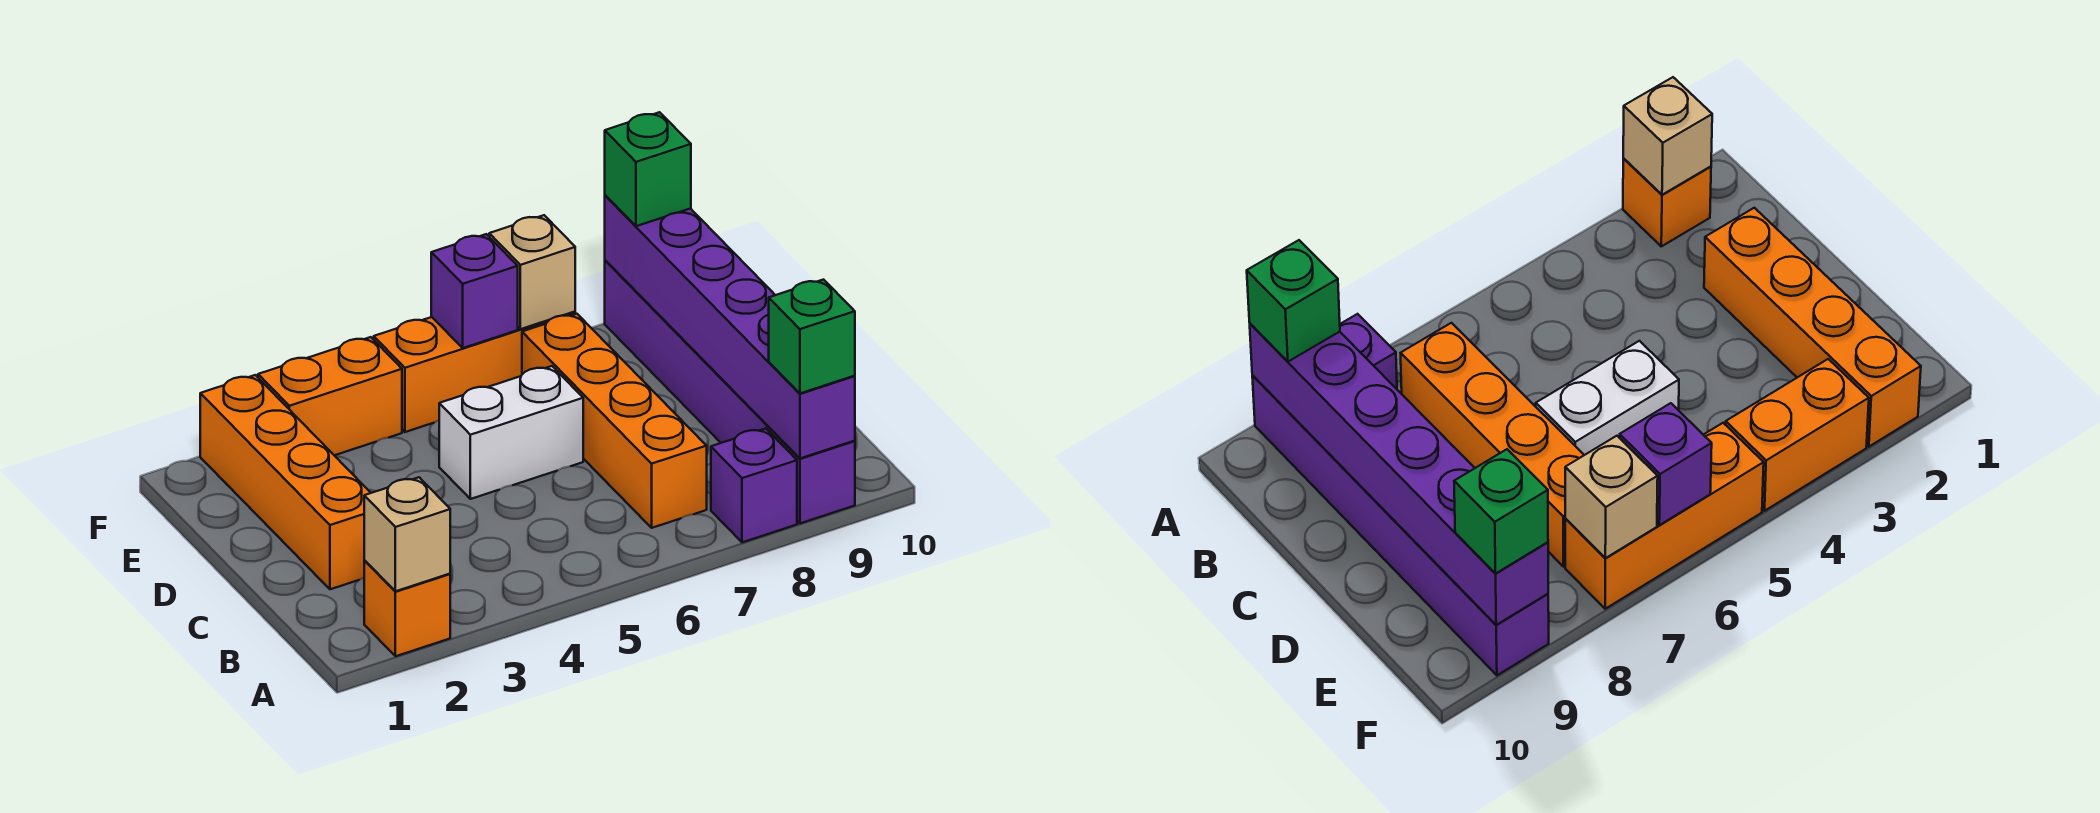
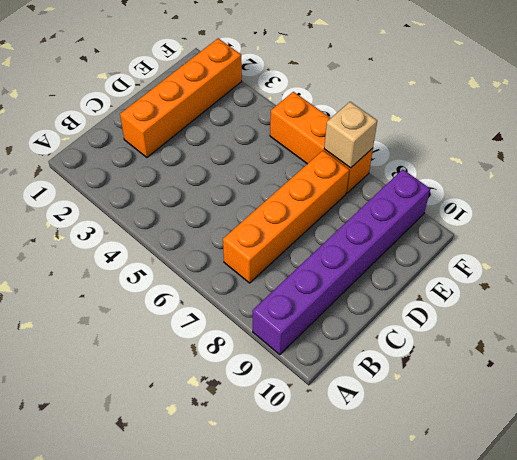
none -> orange brick A2 level 1
none -> purple brick A8 level 1
none -> white brick D5:D6 level 1

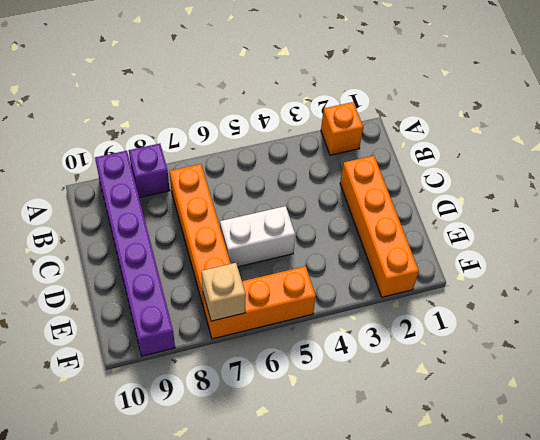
none -> orange brick F3:F4 level 1
none -> tan brick A2 level 2
none -> purple brick A9:F9 level 2

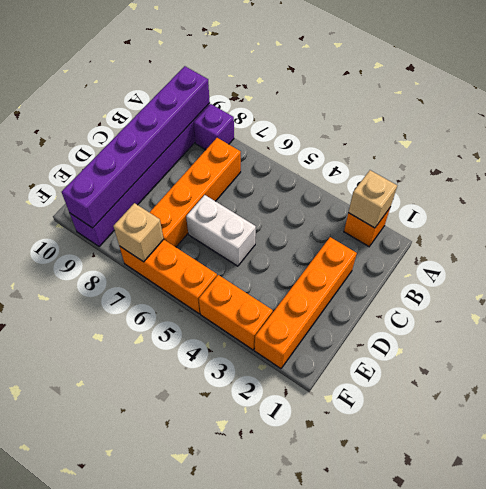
none -> purple brick F6 level 2
none -> green brick A9 level 3
none -> green brick F9 level 3

